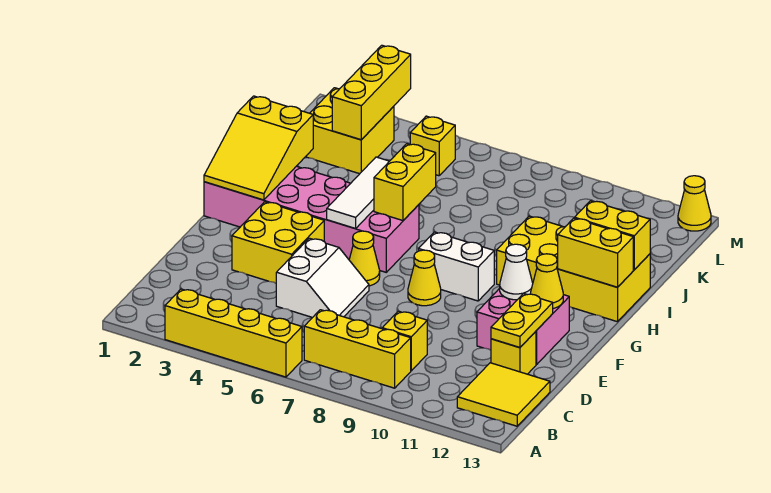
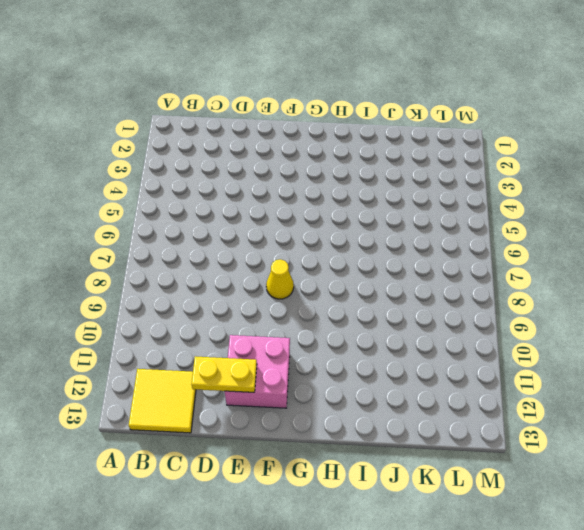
none -> yellow brick A3:A6 level 1
none -> yellow brick B7:B9 level 1
none -> yellow brick C9 level 1

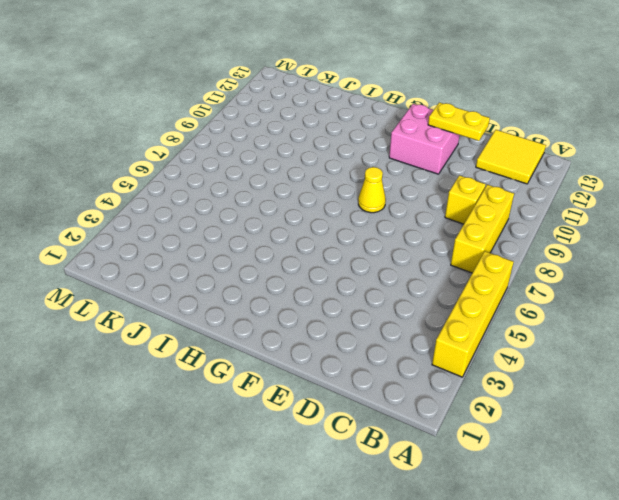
none -> white slope D5:E6 level 1 top 5
none -> yellow brick D12 level 1
none -> yellow brick E3:F4 level 1

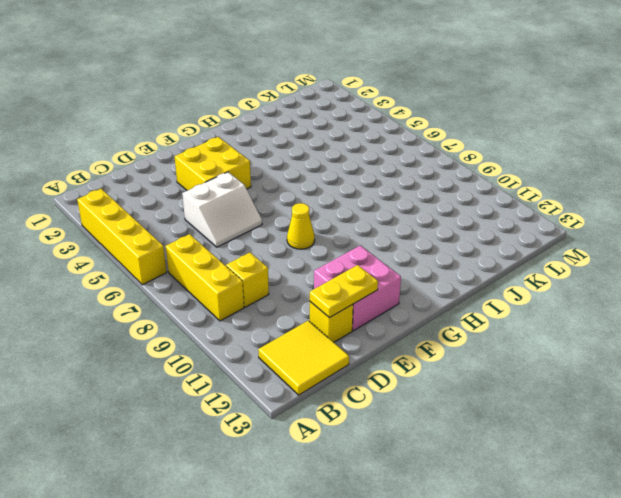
none -> yellow cone F6 level 1
none -> pink brick G1:H6 level 1
none -> white brick G8:G9 level 1

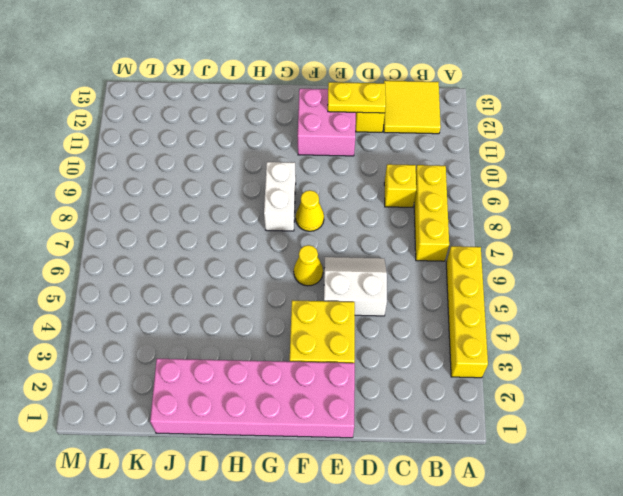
pink brick E1:J2 level 1 -> pink brick G1:H6 level 1
none -> yellow brick H10:I13 level 1
none -> yellow brick K2:L3 level 1
none -> yellow brick L5 level 1

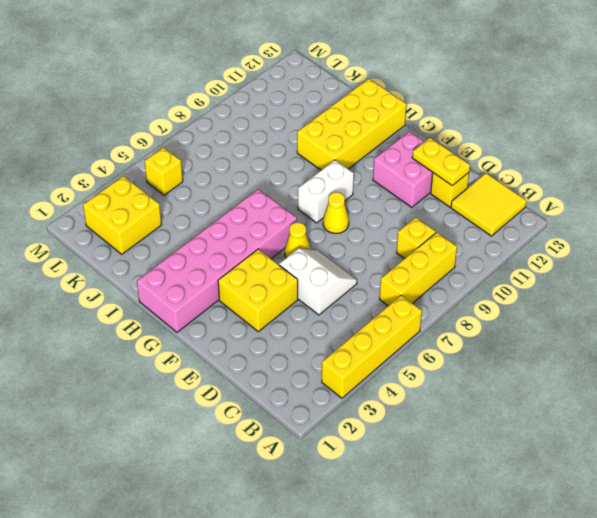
none -> yellow cone M13 level 1
none -> white cone F11 level 2
none -> yellow cone F12 level 2

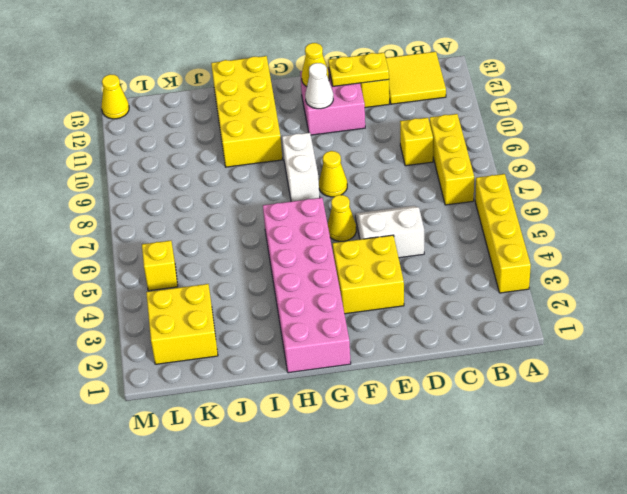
none -> yellow slope G1:I2 level 2 top I
none -> white tile G5:I5 level 2
none -> yellow brick H6:I6 level 2

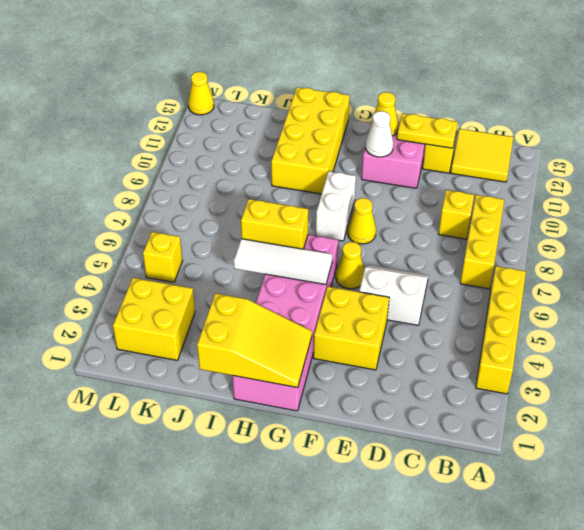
none -> yellow brick H12:H13 level 2
none -> yellow brick I12:I13 level 2
none -> yellow brick K3:M3 level 2

